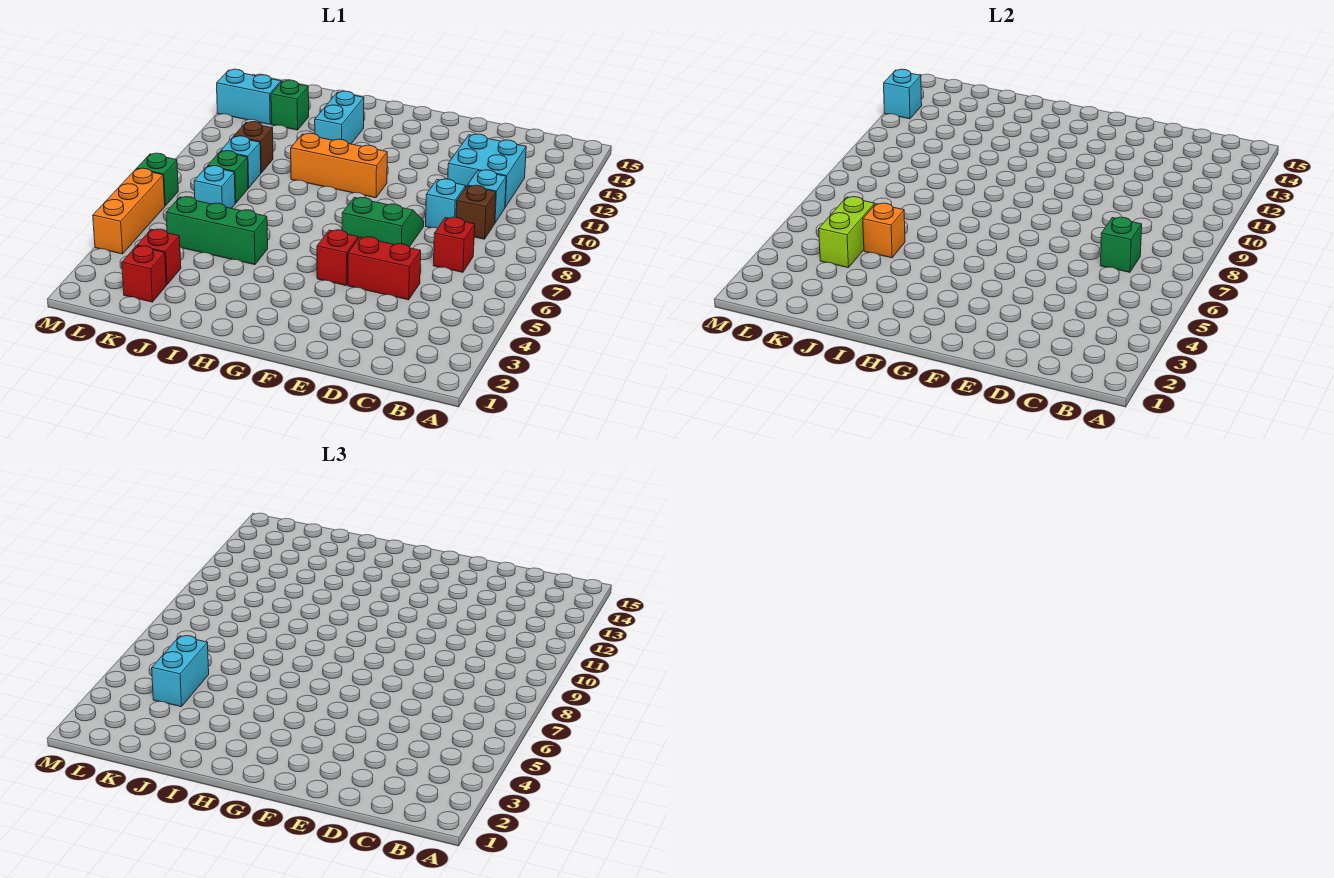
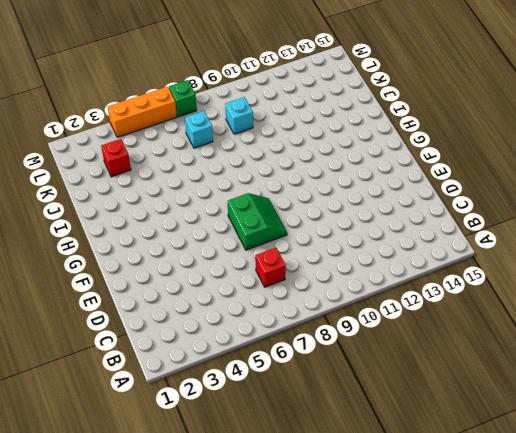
none -> brown brick C9 level 1
none -> cyan brick C10 level 1
none -> cyan brick C11:D12 level 1

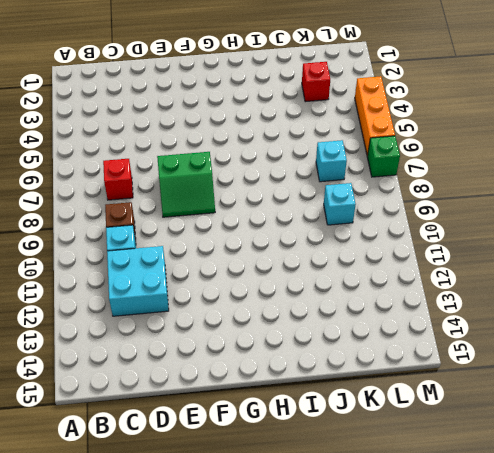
none -> red brick D5:E5 level 1
none -> cyan brick D9 level 1
none -> red brick F5 level 1

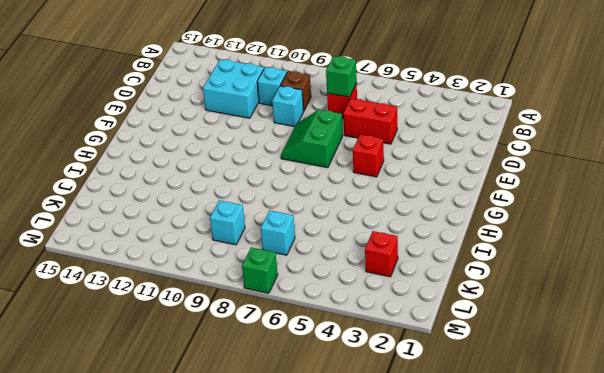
red brick D5:D6 level 1 -> red brick D5:E5 level 1
none -> orange brick G10:I10 level 1
none -> green brick I5:K5 level 1
none -> cyan brick I12:I13 level 1

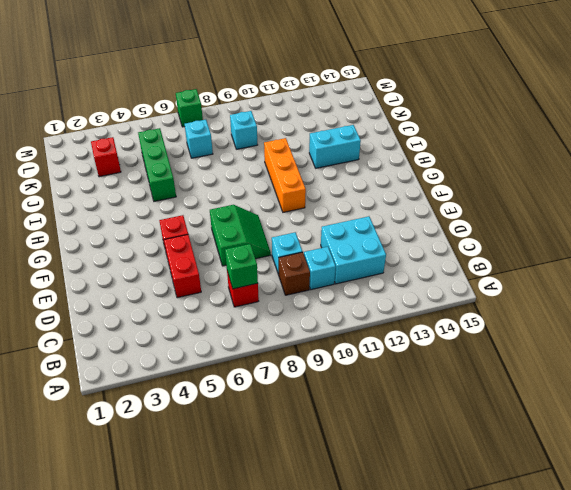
none -> red brick K2 level 1
none -> green brick K8 level 1
none -> brown brick K10 level 1

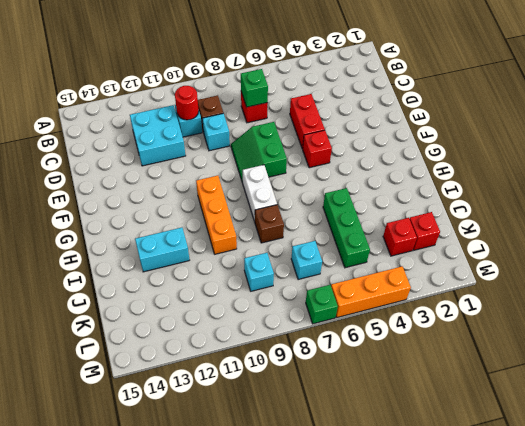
red round brick C10 level 2 -> none
white brick G8:H8 level 1 -> none
brown brick I8 level 1 -> brown brick K10 level 1
none -> green brick K8 level 1
none -> green brick K13 level 1
none -> cyan brick L13:M13 level 1

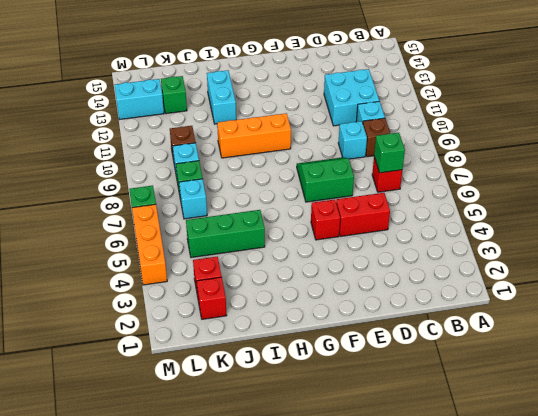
none -> orange brick J5 level 2
none -> lime brick K4:K5 level 2
none -> cyan brick M13 level 2

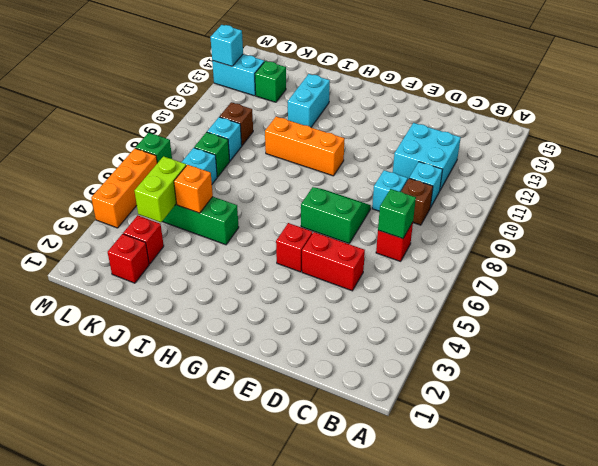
none -> cyan brick K4:K5 level 3

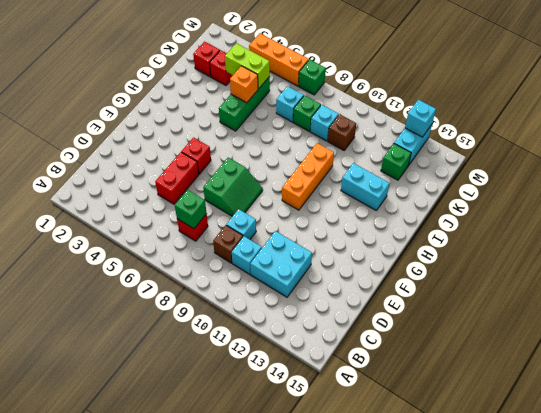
none -> cyan brick K4:K5 level 3

